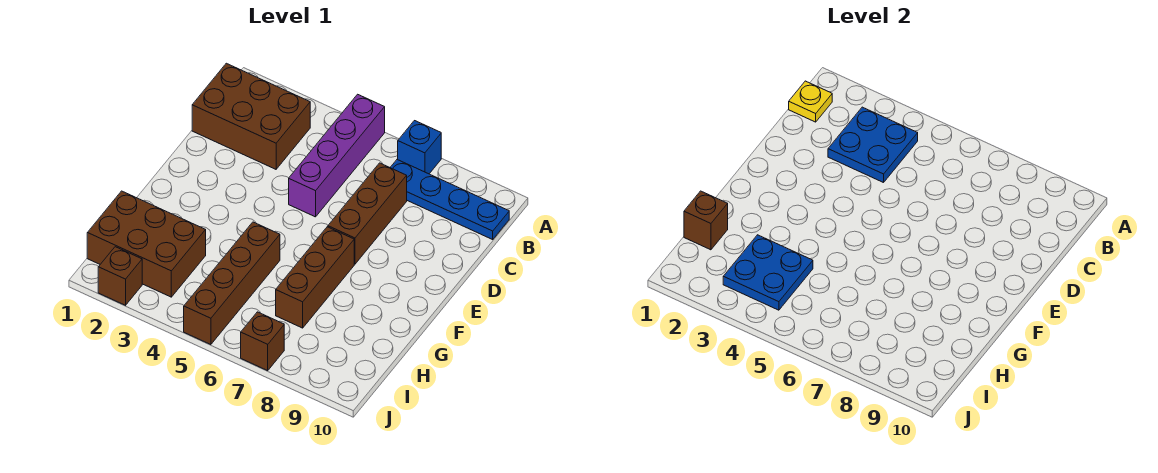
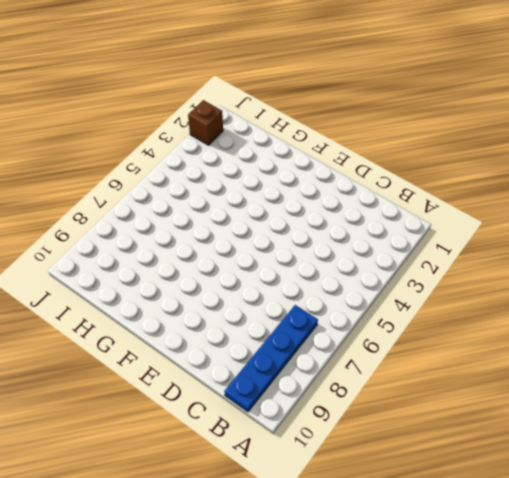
none -> purple brick A5:D5 level 1
none -> blue brick A7 level 1
none -> brown brick B1:C3 level 1

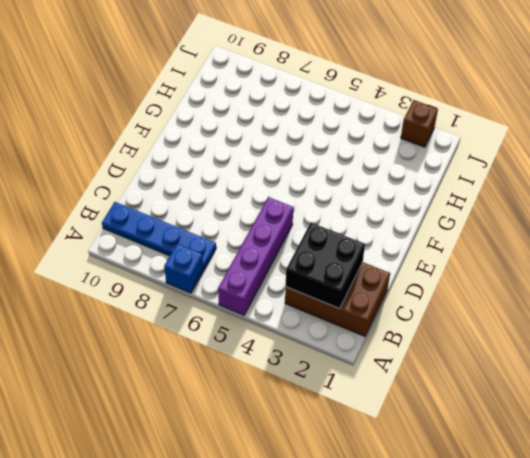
black brick B2:C3 level 2 -> blue plate B3:C4 level 2
none -> brown brick C7:E7 level 1
none -> brown brick F7:H7 level 1
none -> brown brick G5:J5 level 1

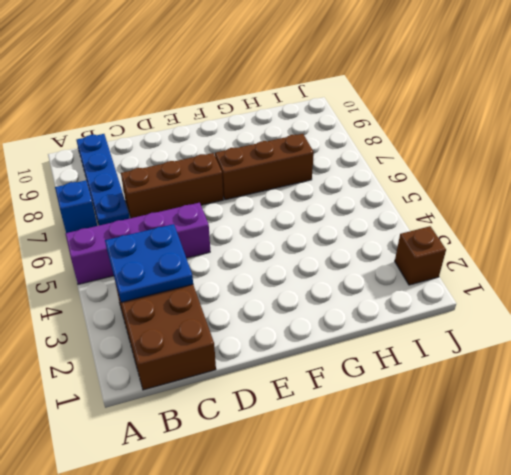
none -> brown brick G5:J5 level 1
none -> brown brick H1:I3 level 1
none -> brown brick J7 level 1

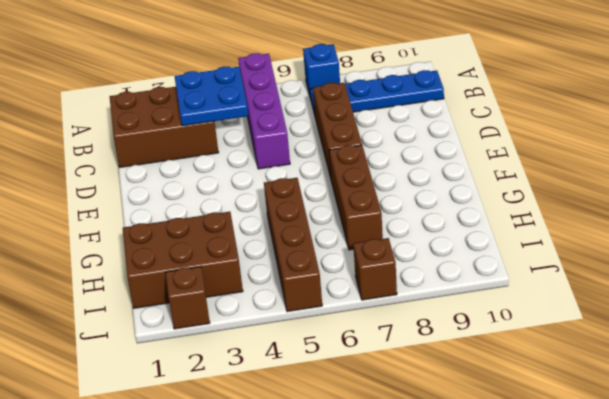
none -> yellow plate B1 level 2
none -> brown brick H1 level 2
none -> blue plate H3:I4 level 2

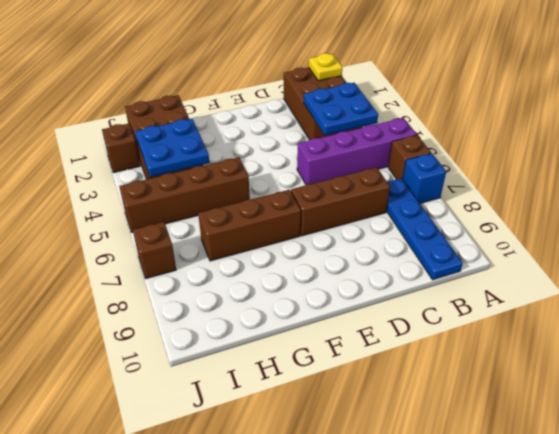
brown brick A6 level 1 -> brown brick H1 level 2

